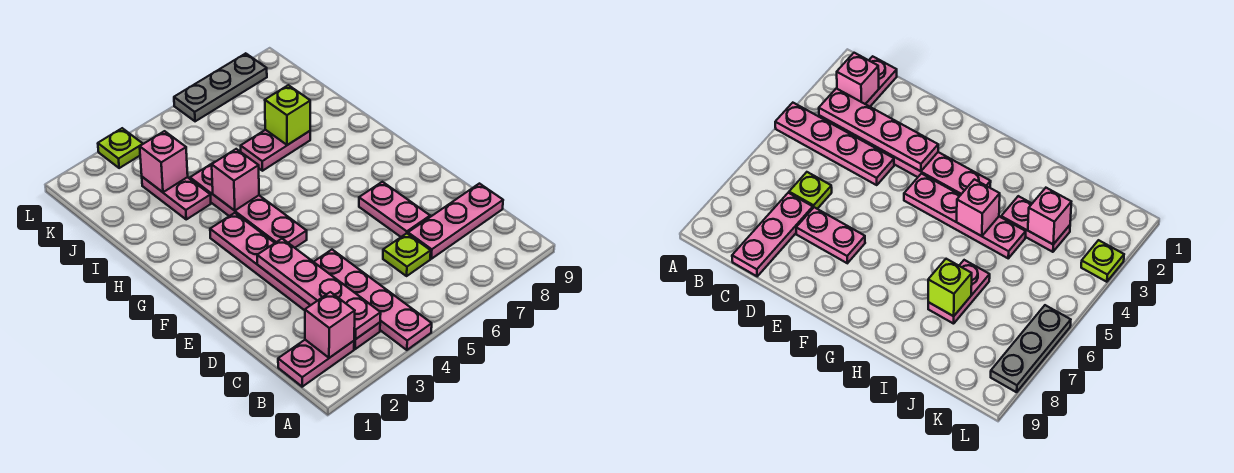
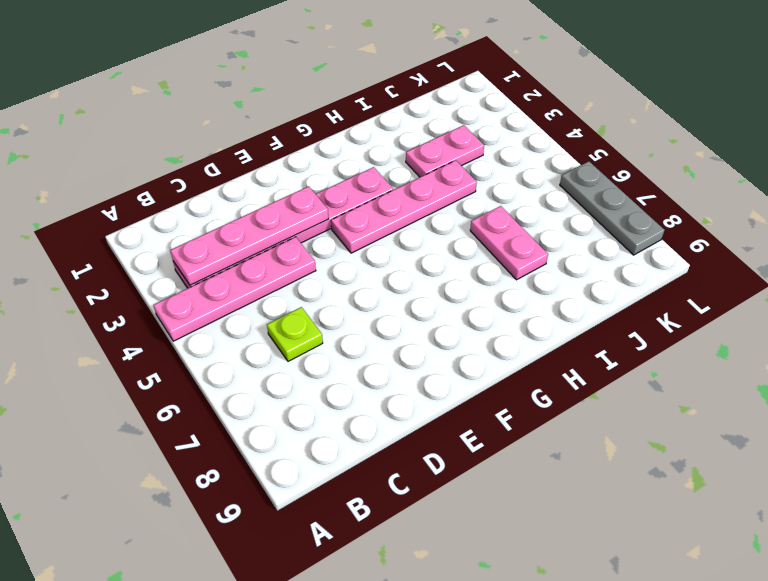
none -> pink plate B1:B2 level 1
none -> pink plate C7:C9 level 1
none -> pink plate D7:E7 level 1

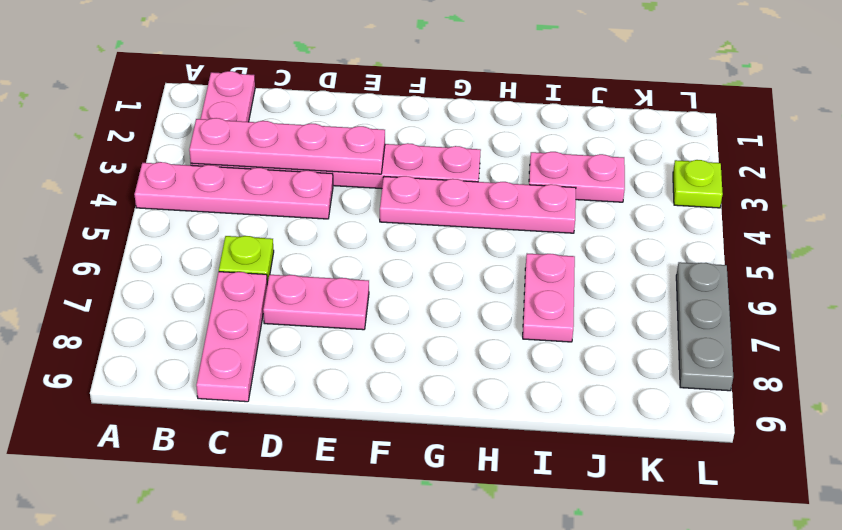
none -> pink brick B2 level 2
none -> pink brick H4 level 2
none -> lime brick I7 level 2

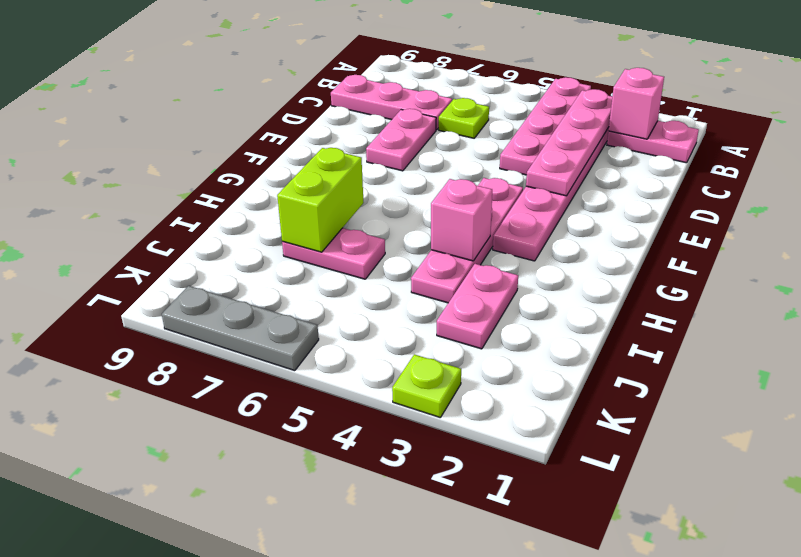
lime brick H7:I7 level 2 -> lime brick I7 level 2
none -> pink brick J3 level 2

